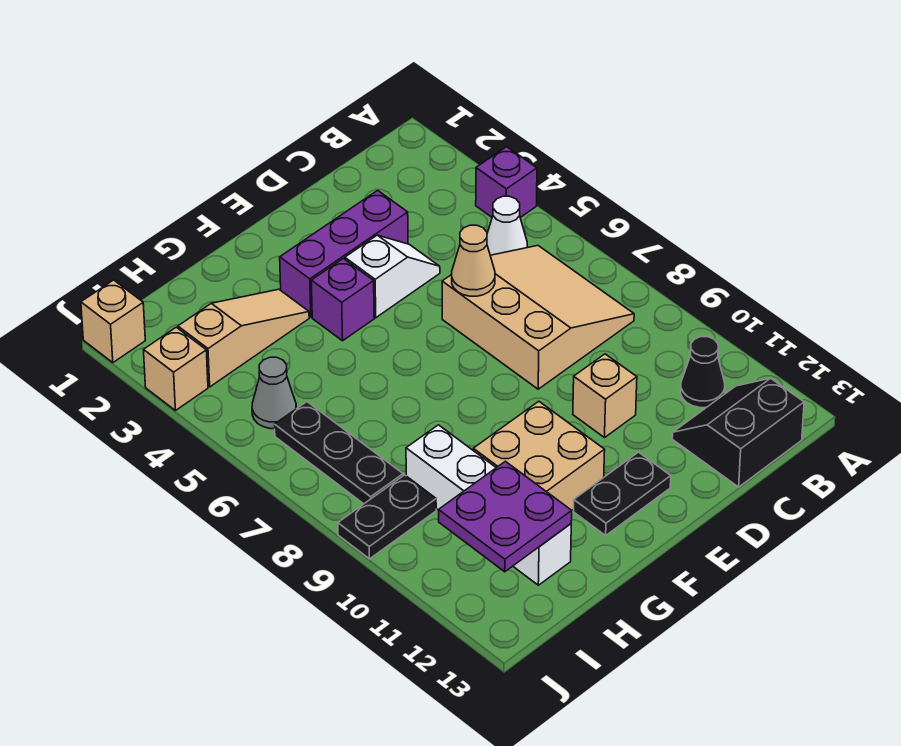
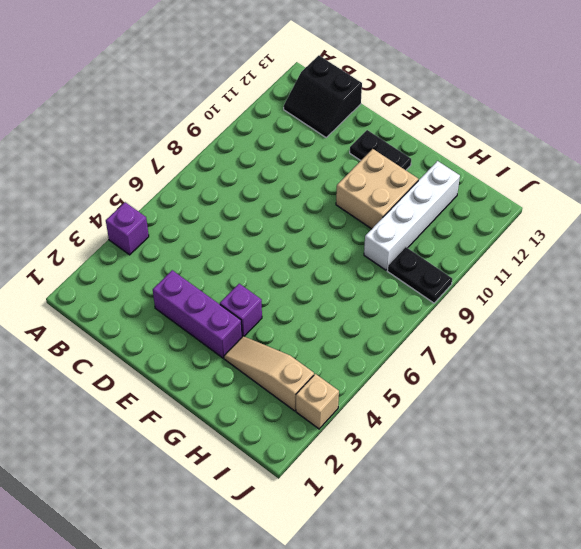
none -> white cone B5 level 1
none -> tan slope B6:D8 level 1 top D
none -> black cone B11 level 1

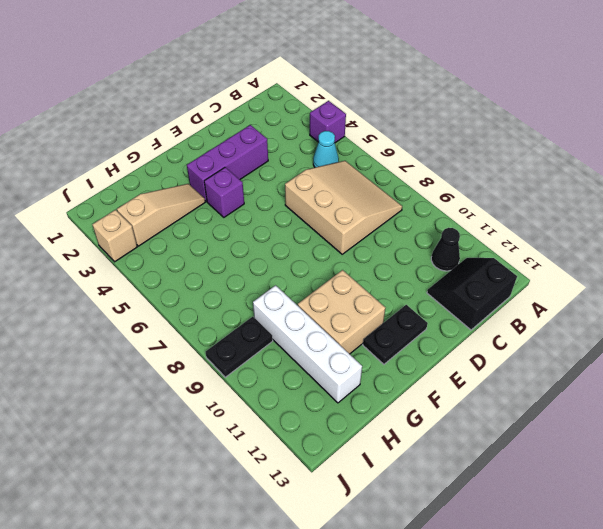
cyan cone B5 level 1 -> white cone B5 level 1
none -> white slope D4:E4 level 1 top E
none -> tan brick D10 level 1
none -> grey cone I5 level 1

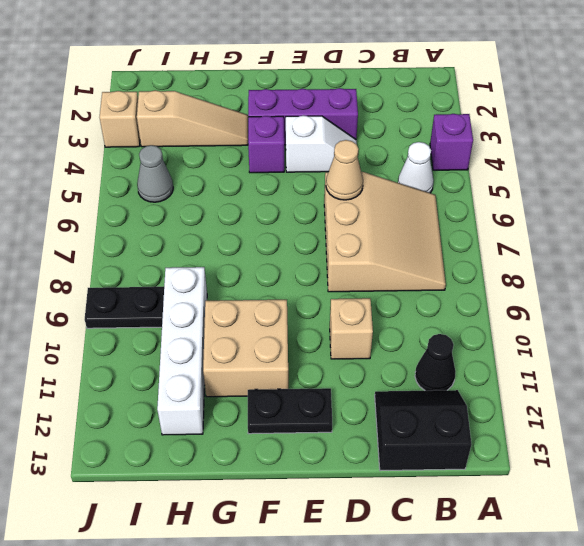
none -> black plate I6:I8 level 1
none -> tan brick J1 level 1
none -> purple plate H11:I12 level 2

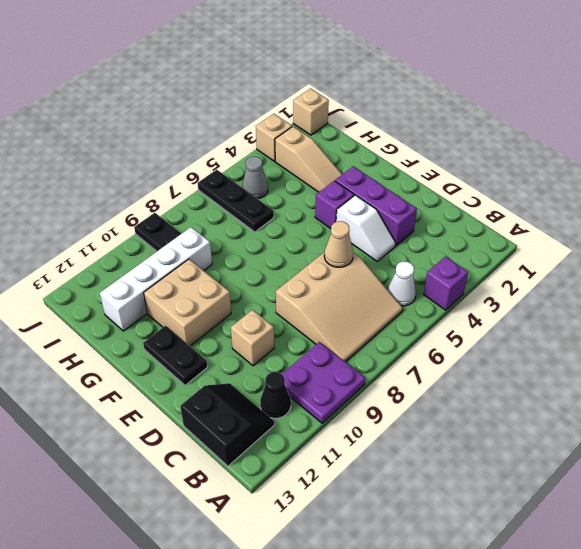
purple plate A9:B10 level 1 -> purple plate H11:I12 level 2
black plate H6:J6 level 1 -> black plate I6:I8 level 1

